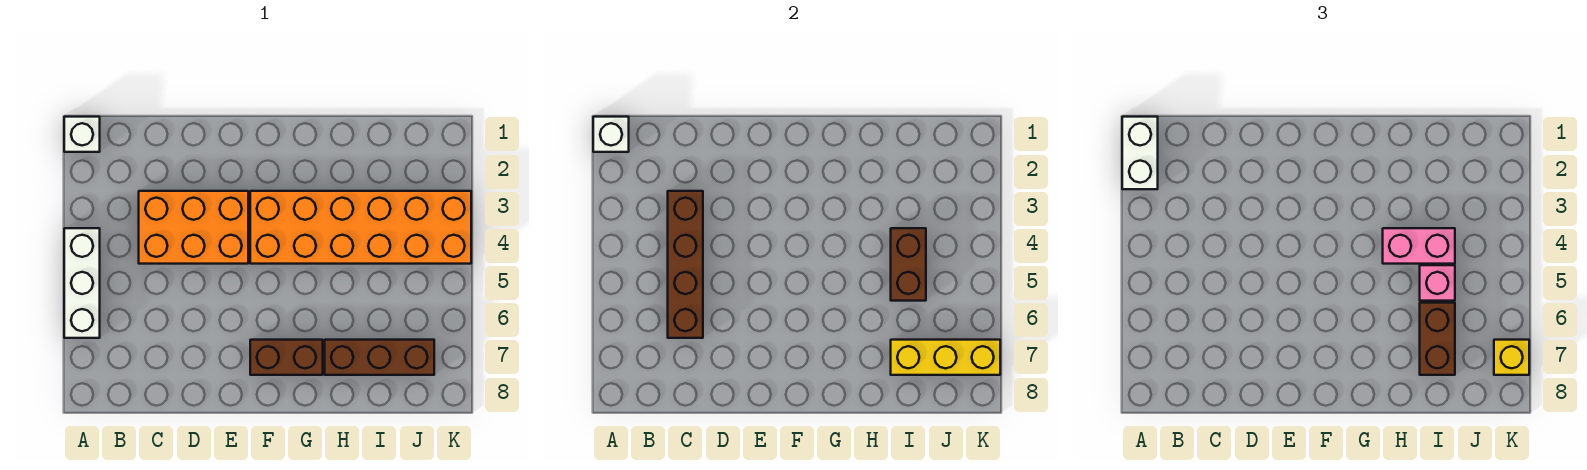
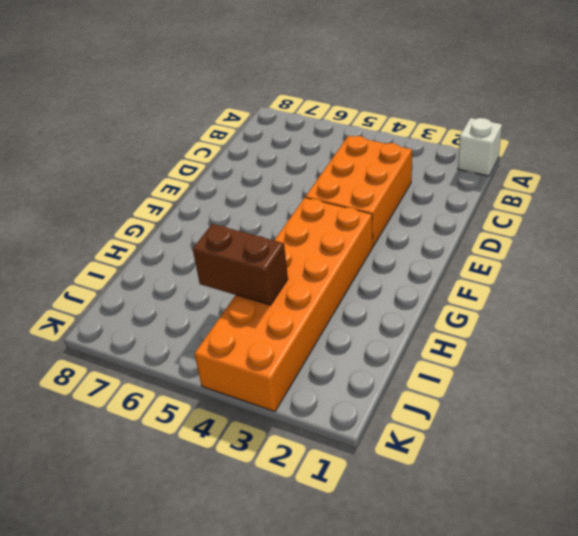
none -> white brick A4:A6 level 1
none -> brown brick F7:G7 level 1
none -> brown brick H7:J7 level 1

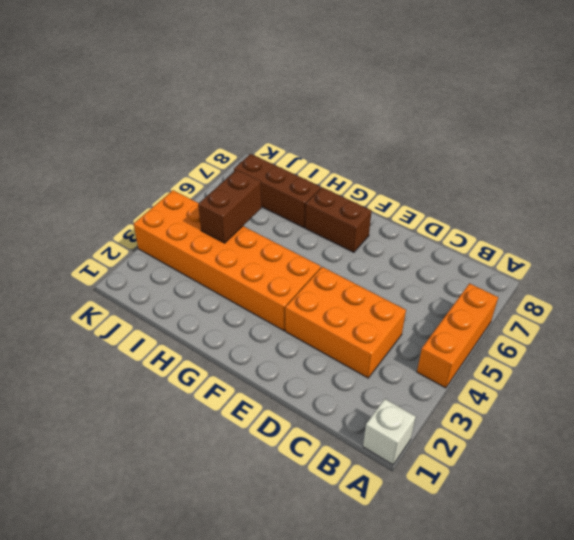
orange brick A4:A6 level 1 -> white brick A4:A6 level 1
none -> white brick A1 level 2
none -> brown brick C3:C6 level 2
none -> yellow brick I7:K7 level 2

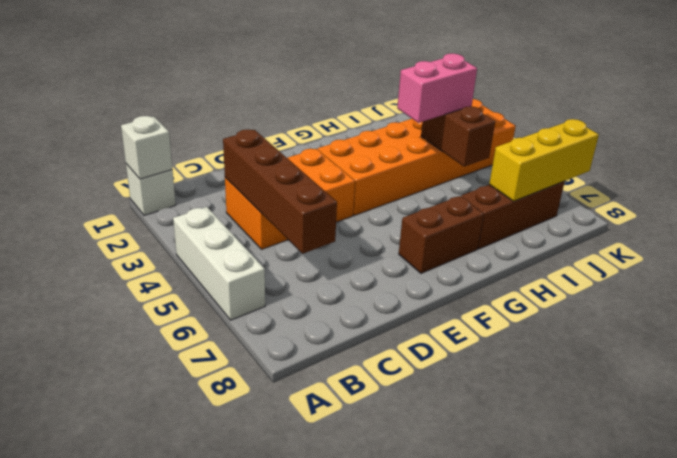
none -> white brick A1:A2 level 3
none -> pink brick I5 level 3
none -> brown brick I6:I7 level 3

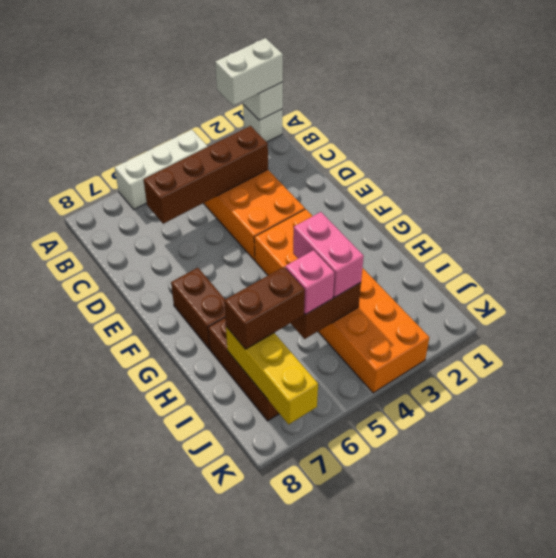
none -> yellow brick K7 level 3

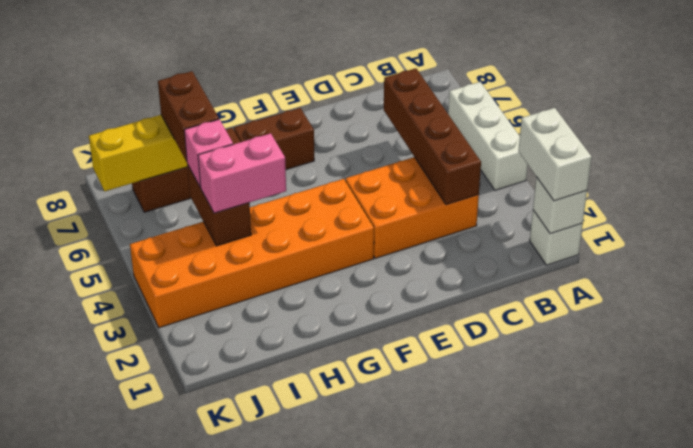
none -> yellow brick K7 level 3

